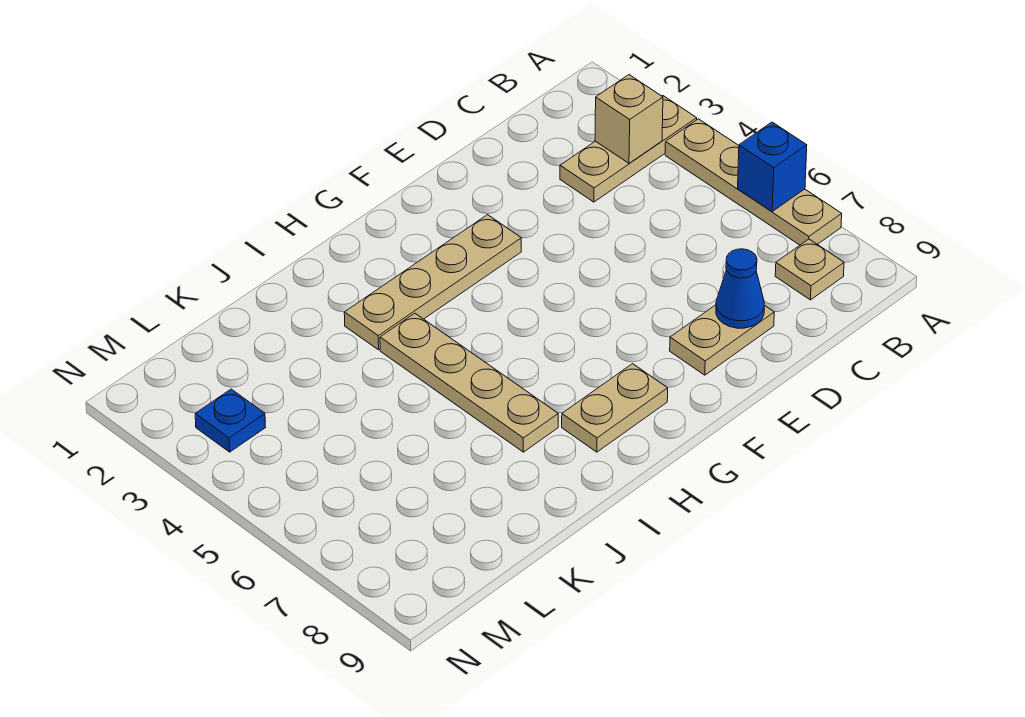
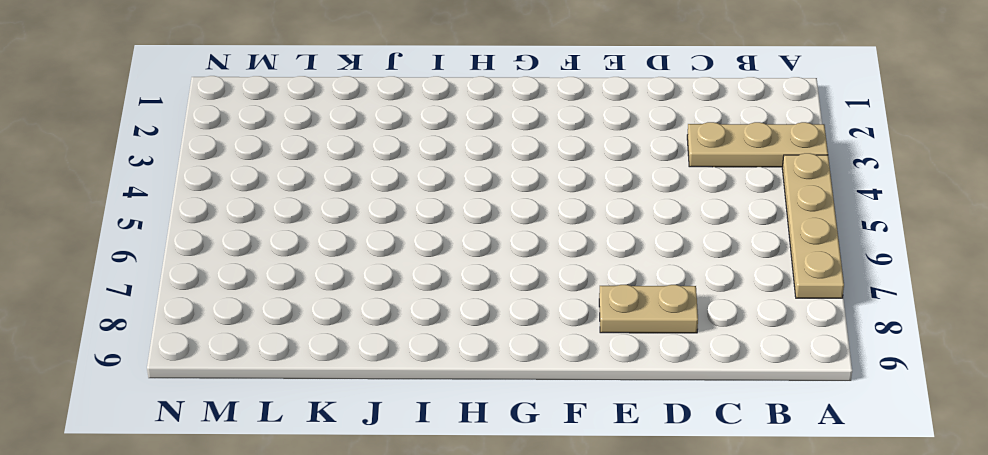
none -> tan plate B8 level 1
none -> tan plate F3:I3 level 1

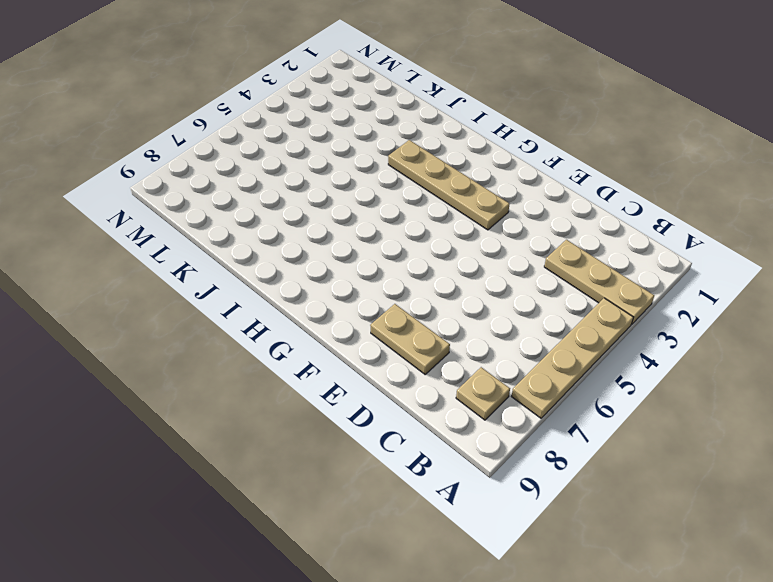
none -> tan plate G8:H8 level 1
none -> tan plate I4:I7 level 1

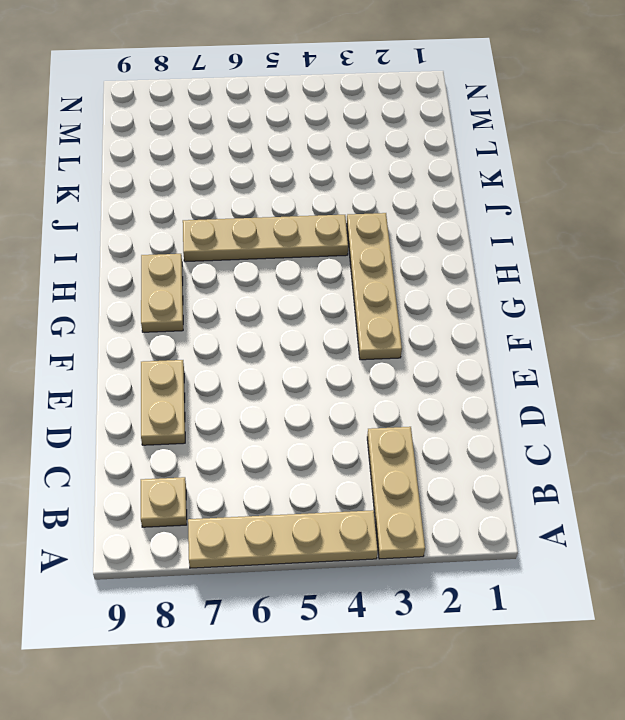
none -> blue plate M3 level 1
none -> blue brick A6 level 2

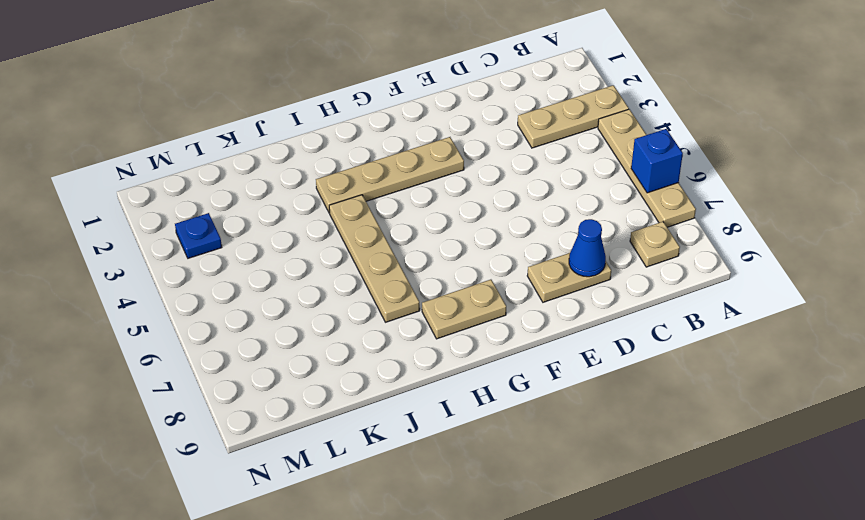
none -> tan brick B3 level 2

